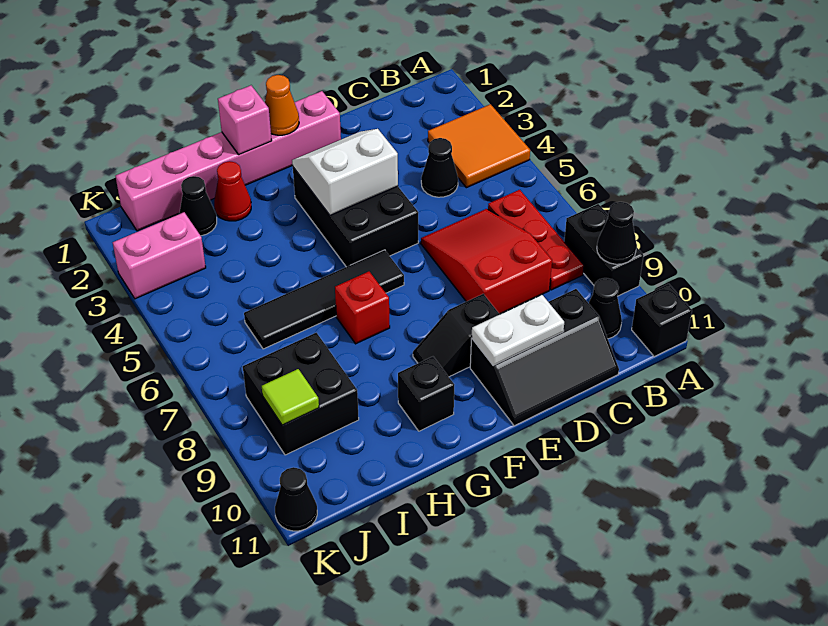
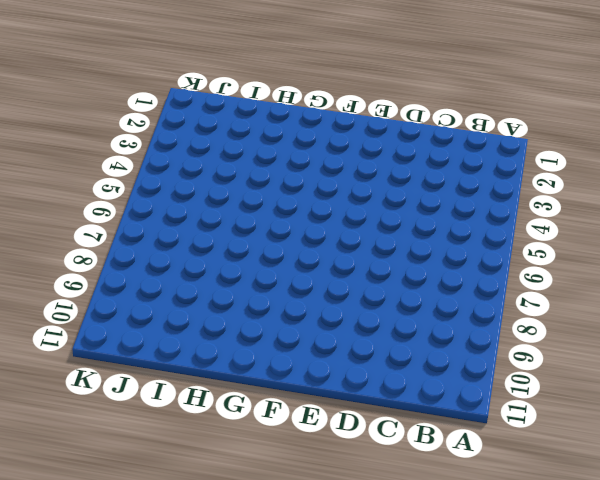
none -> orange tile A3:B4 level 1
none -> black brick A8:A9 level 1
none -> black brick A11 level 1

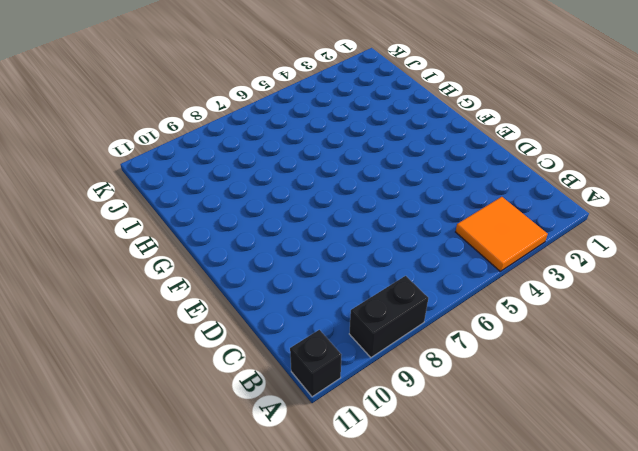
none -> red plate B6:B8 level 1
none -> black cone B10 level 1
none -> black cone C4 level 1

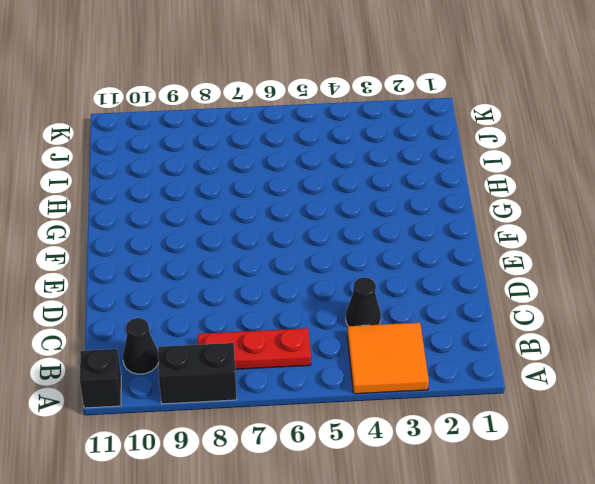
none -> red slope C6:D8 level 1 top 8
none -> black slope C10:E11 level 1 top 10
none -> pink brick E1:J1 level 1

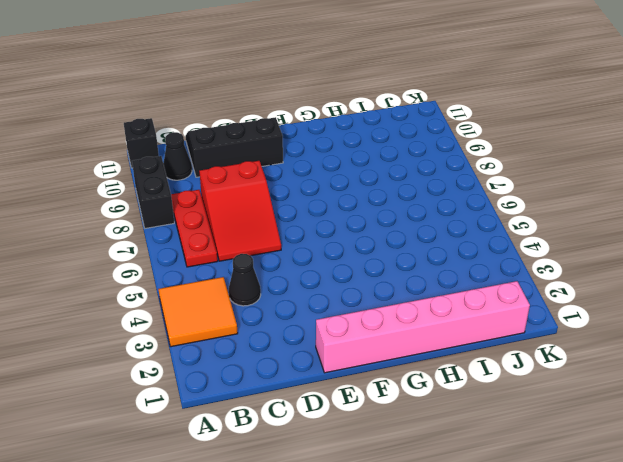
none -> black brick E3:F5 level 1
none -> black slope E9:F9 level 1 top E
none -> black tile F6:I6 level 1

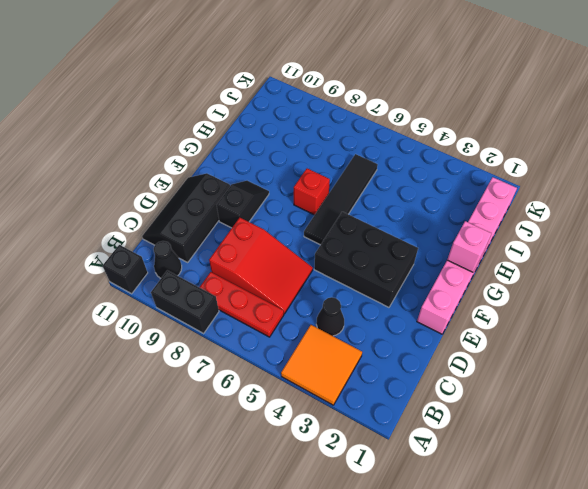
none -> black brick G10 level 1
none -> red cone H2 level 1
none -> black cone I2 level 1

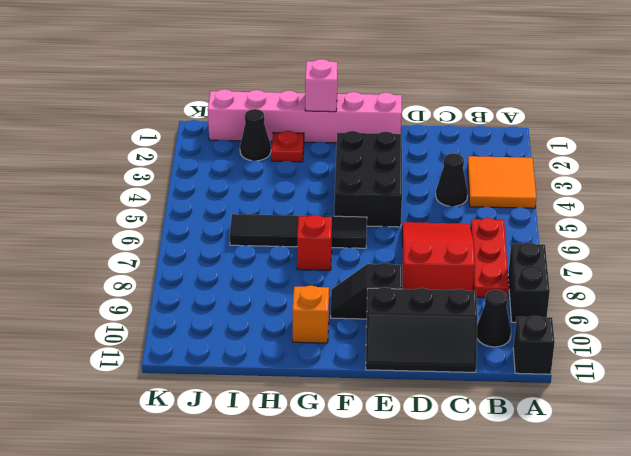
orange brick G10 level 1 -> black brick G10 level 1
red plate H2 level 1 -> red cone H2 level 1
none -> black brick I8:J9 level 1
none -> pink brick J3:K3 level 1
none -> black cone K11 level 1

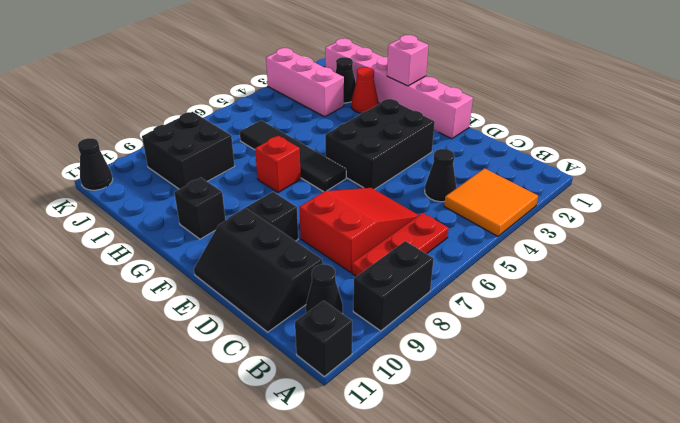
pink brick I3:K3 level 1 -> pink brick J3:K3 level 1
none -> black cone A9 level 2
none -> white plate D10:E10 level 2
none -> white slope E3:F4 level 2 top 4

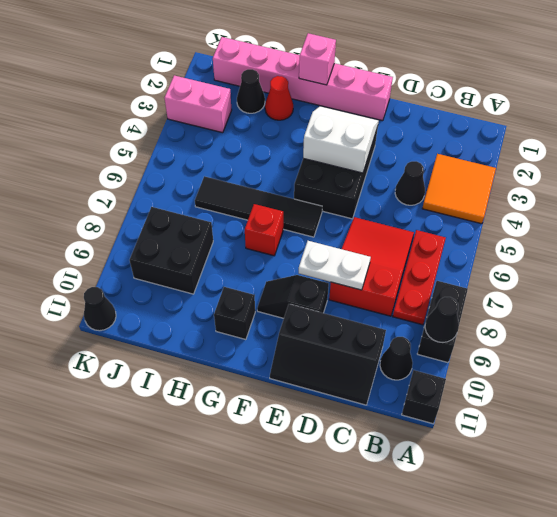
white plate D8:E8 level 2 -> white plate D10:E10 level 2
none -> orange cone F1 level 2
none -> lime tile J9 level 2

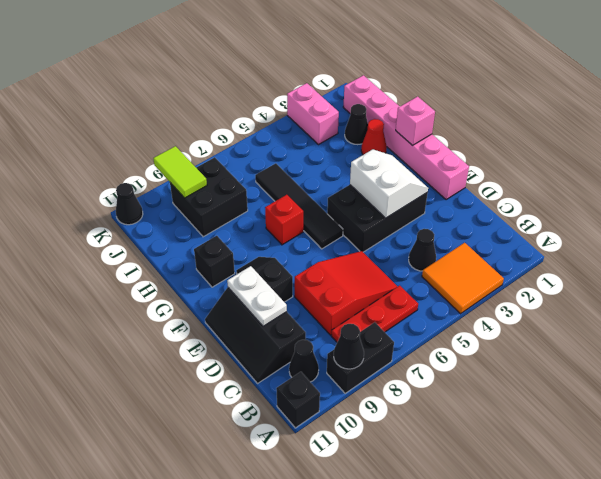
lime tile J9:K9 level 2 -> lime tile J9 level 2
none -> orange cone F1 level 2

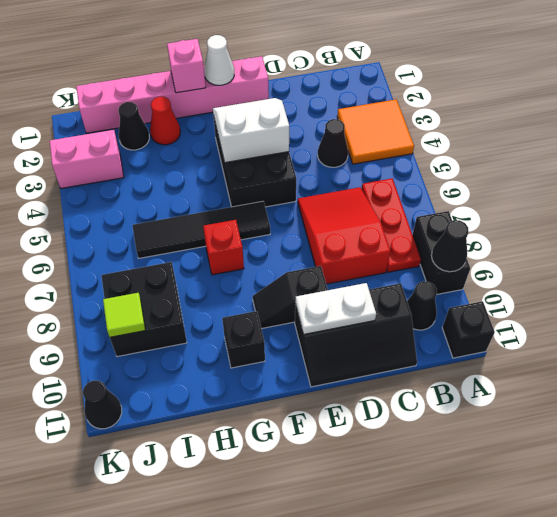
white cone F1 level 2 -> orange cone F1 level 2

